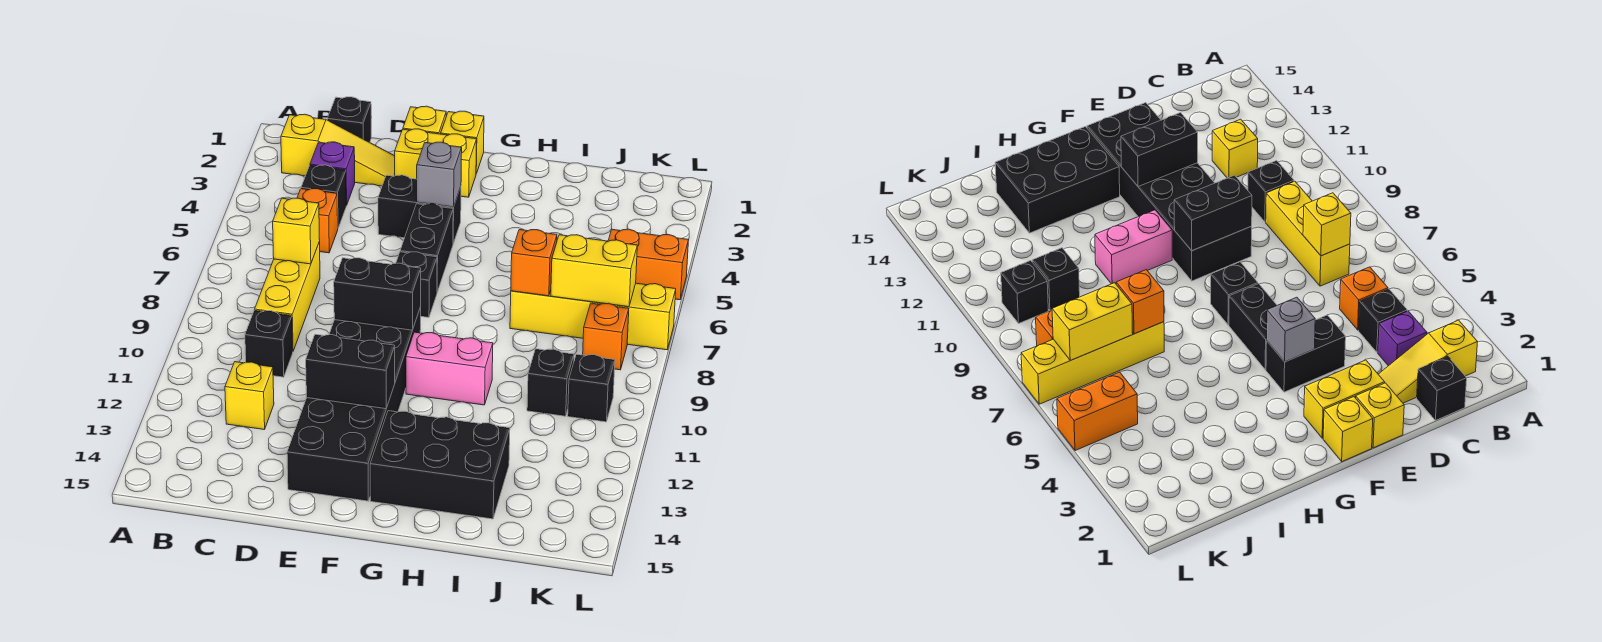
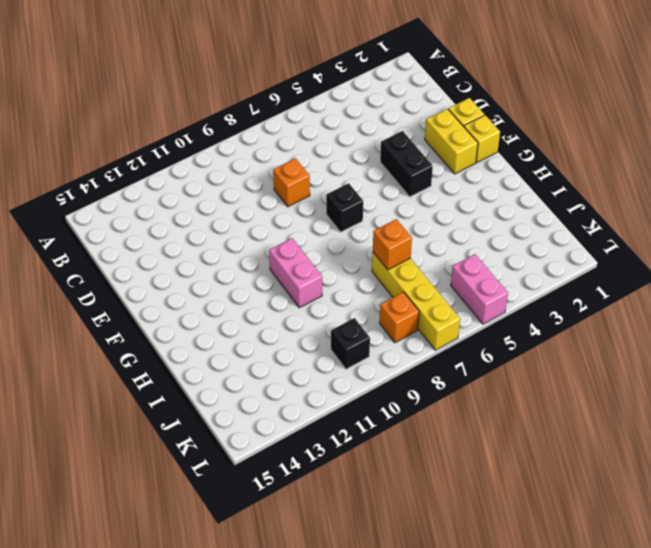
orange brick D8 level 1 -> orange brick C5 level 1
pink brick K5:L5 level 1 -> orange brick K5:L5 level 1
none -> yellow slope B2:D2 level 1 top B
none -> black brick C1 level 1
none -> purple brick C3 level 1

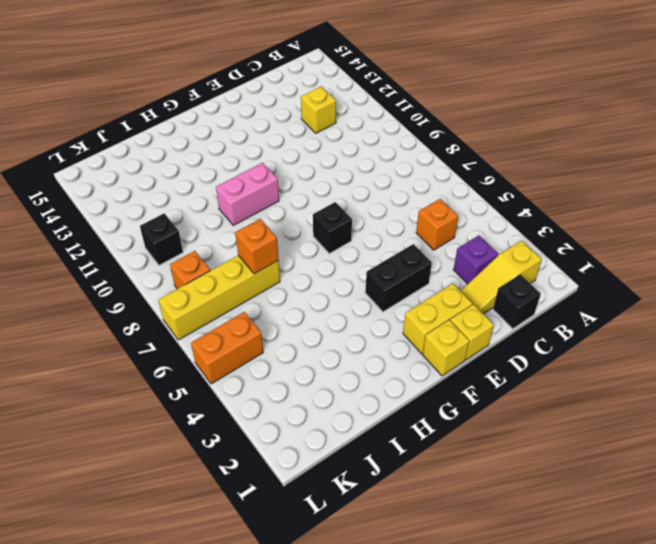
none -> black brick C4 level 1
none -> yellow brick C7:C9 level 1
none -> black brick C10 level 1

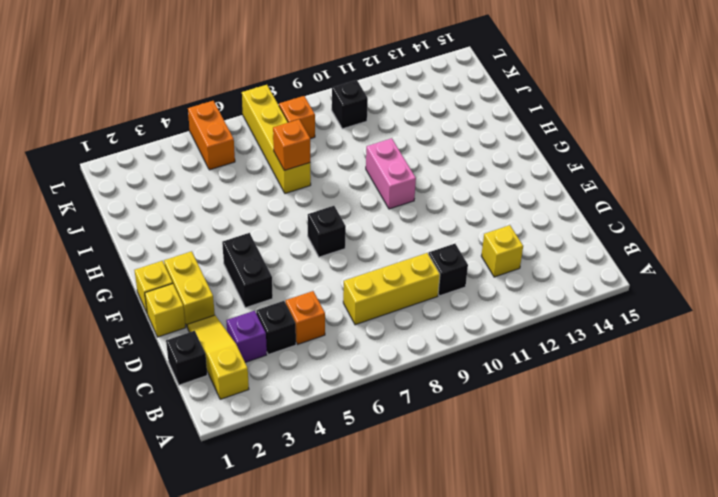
none -> black brick E9:F14 level 1
none -> black brick F5:F6 level 1
none -> black brick G13:I14 level 1

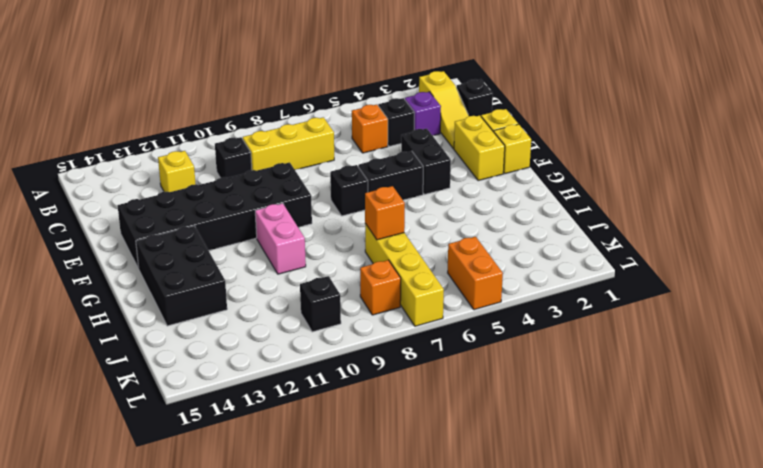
none -> black brick J10 level 1
none -> yellow brick C7 level 2
none -> black brick E9:F9 level 2

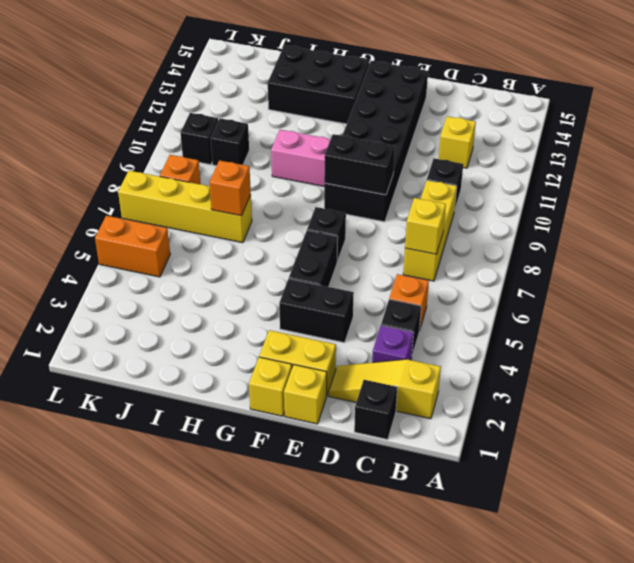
none -> black brick E12:F12 level 2
none -> grey brick F4 level 2
none -> yellow brick J7:K7 level 2

